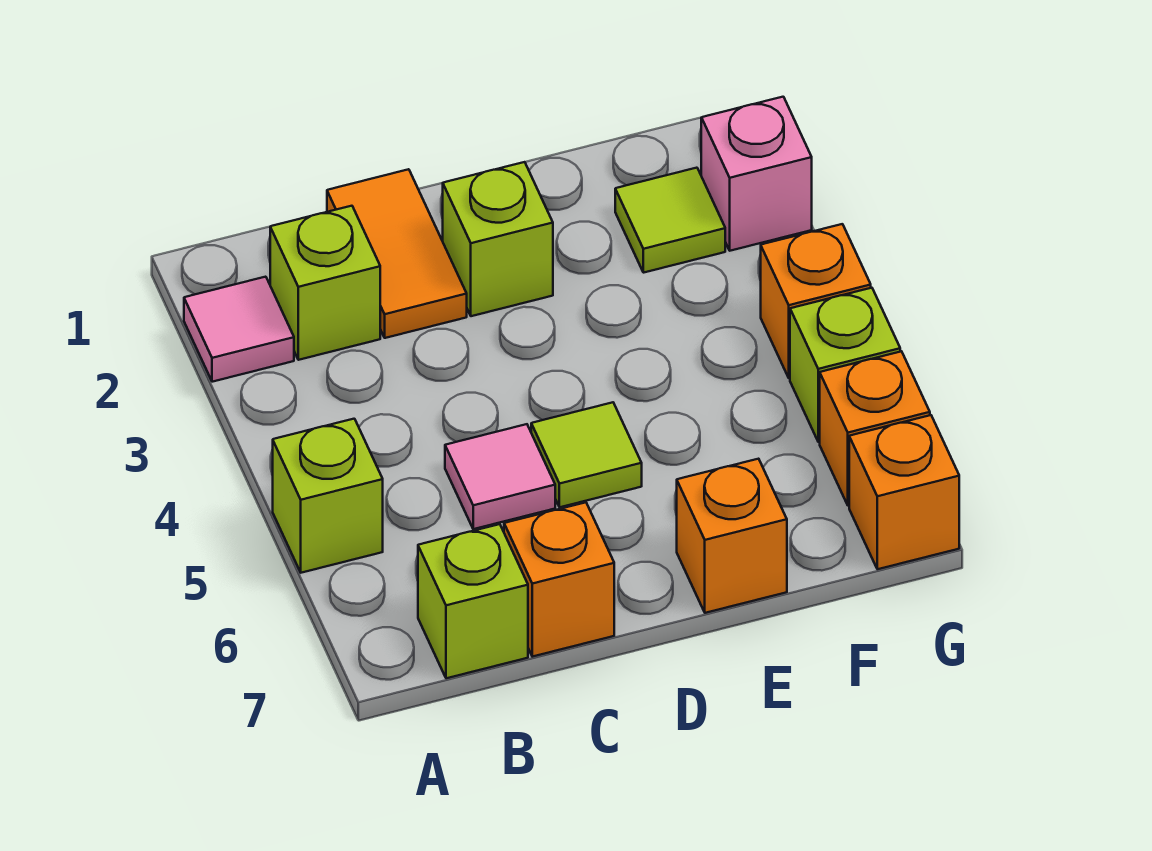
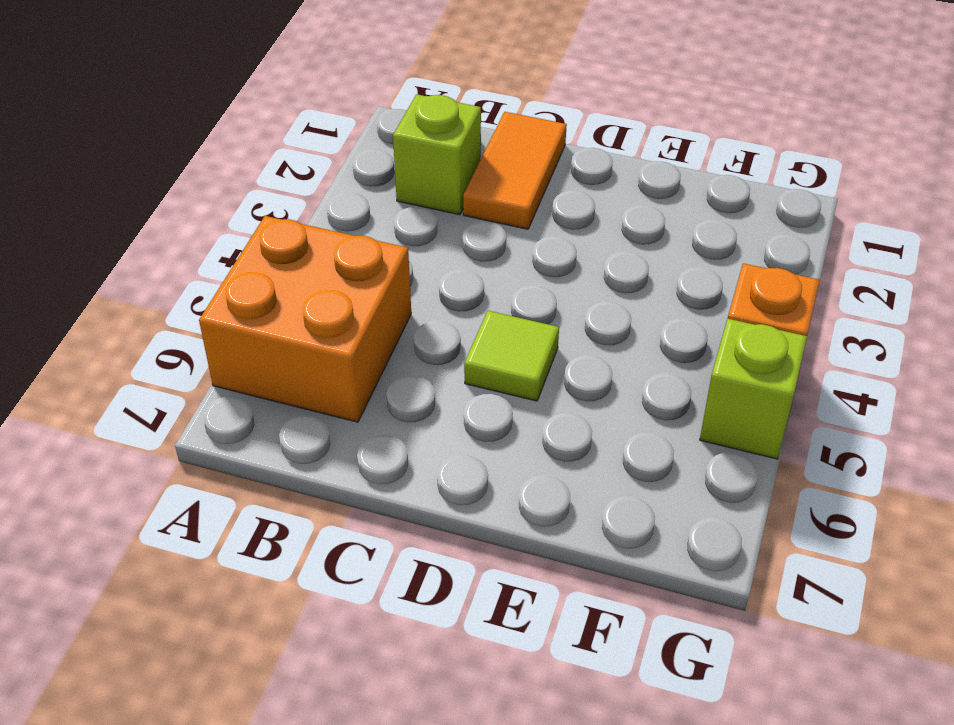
orange brick A5:B6 level 1 -> lime brick A5 level 1
none -> pink tile A2 level 1
none -> lime brick B7 level 1
none -> pink tile C5 level 1

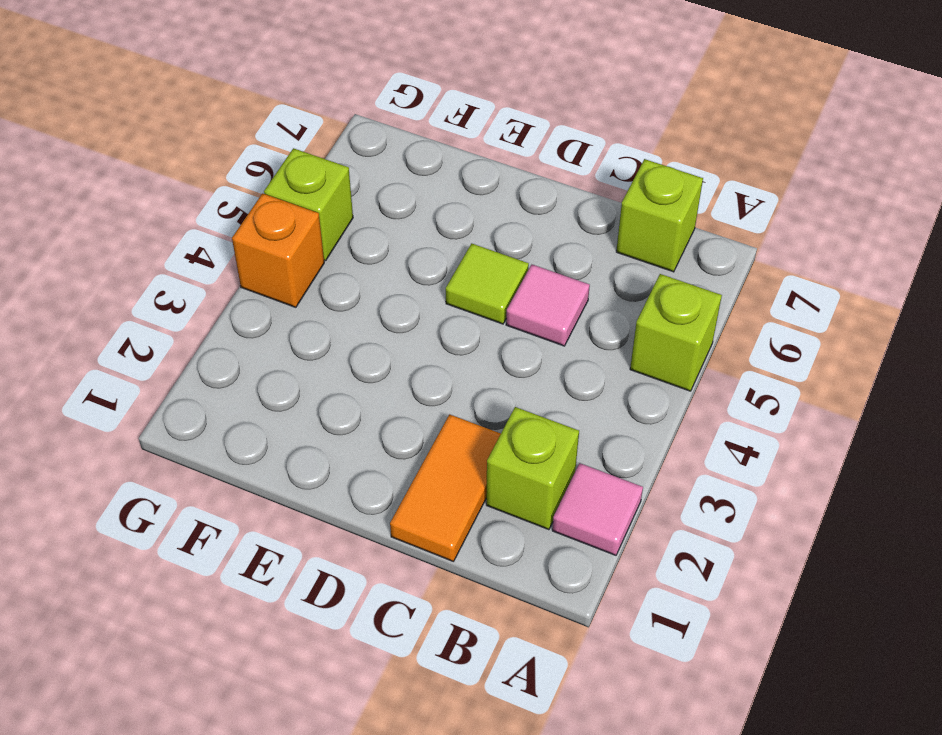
none -> orange brick C7 level 1
none -> lime brick D2 level 1
none -> orange brick E7 level 1

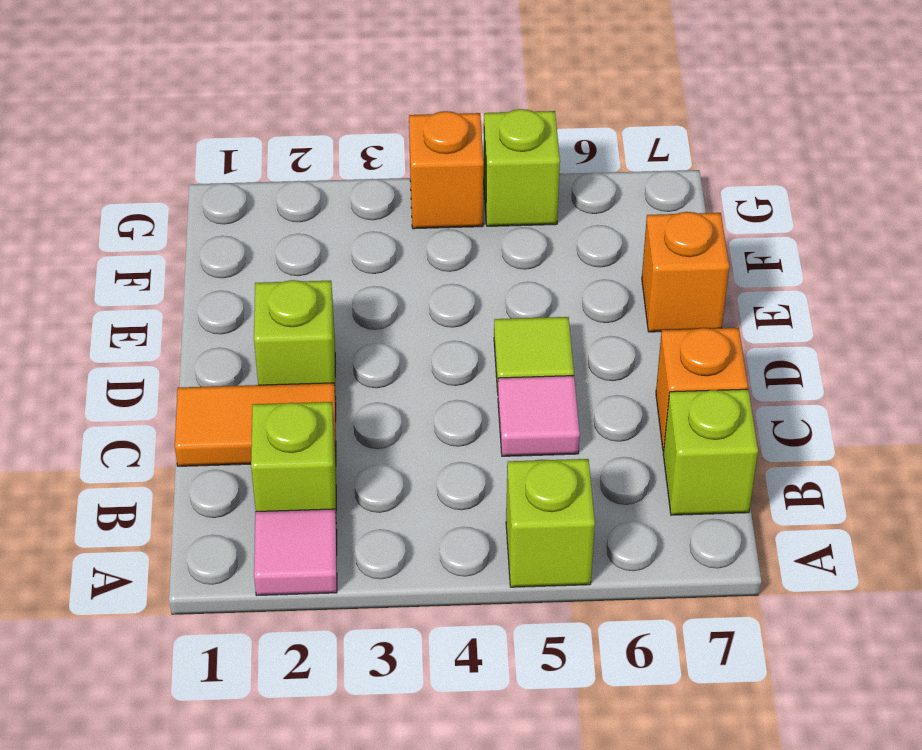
none -> lime tile F2 level 1
none -> pink brick G2 level 1
none -> orange brick G6 level 1

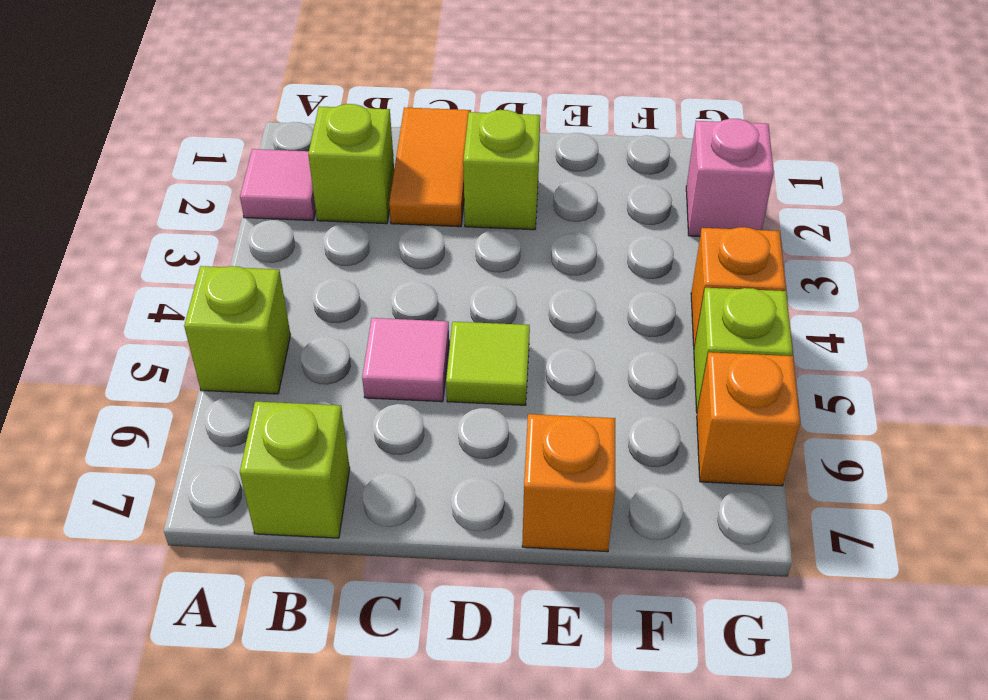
none -> orange brick C7 level 1
none -> lime tile F2 level 1
none -> orange brick G7 level 1

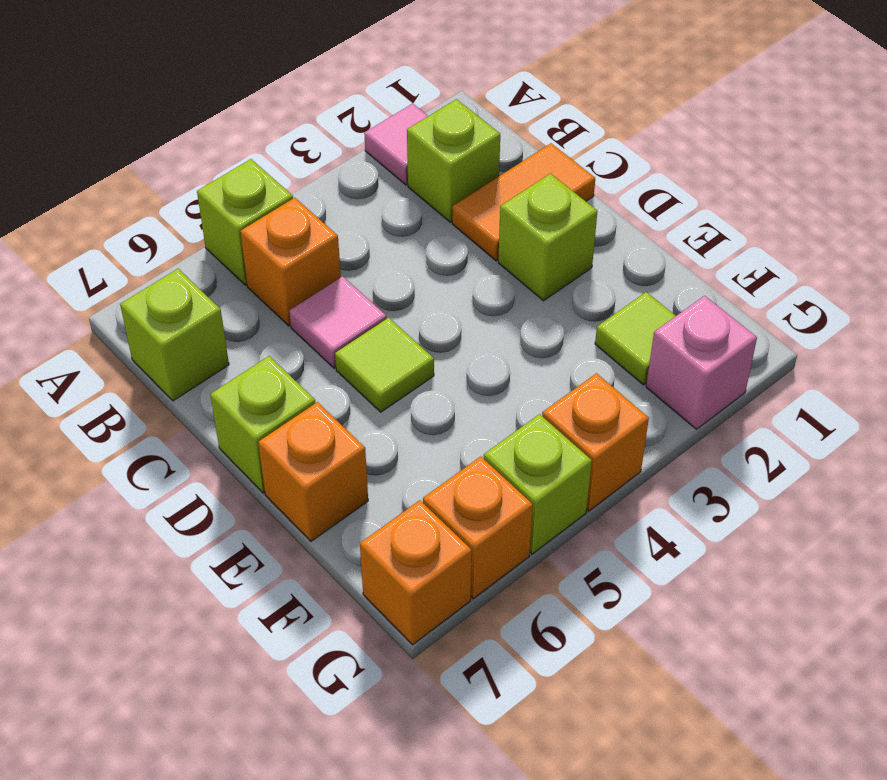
orange brick B5 level 1 -> orange brick C7 level 1
lime brick D7 level 1 -> none

